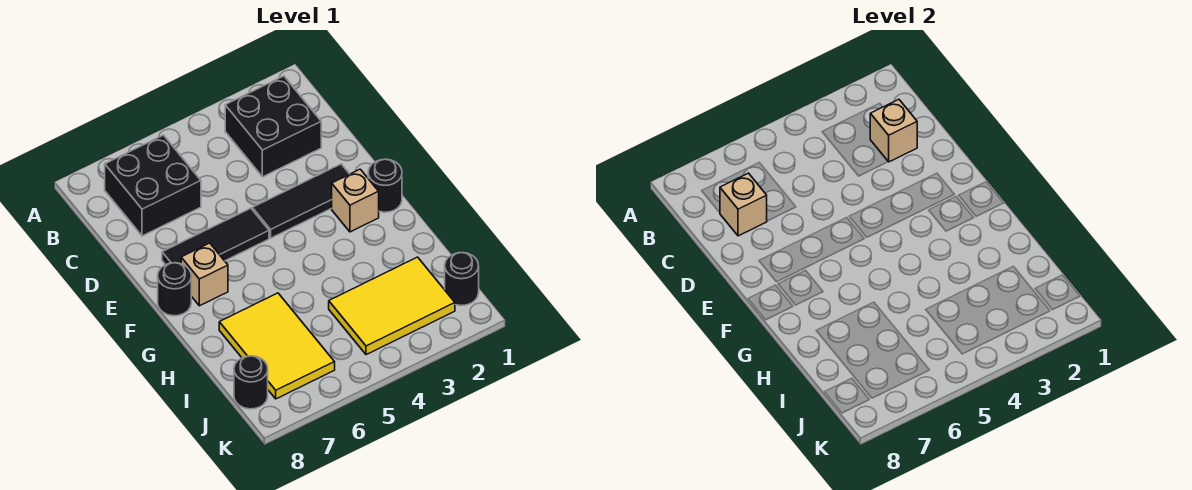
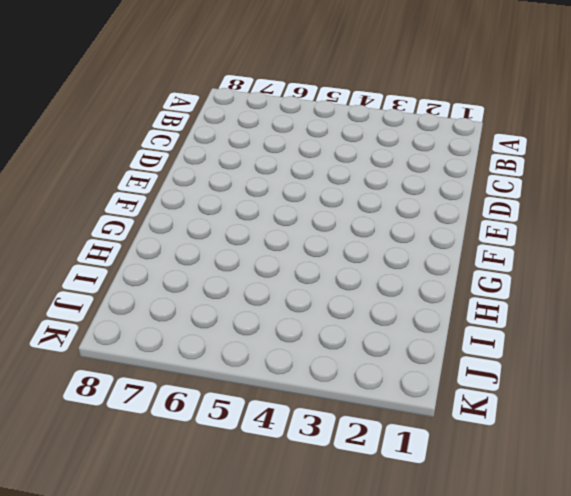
none -> black brick B2:C3 level 1
none -> black brick B6:C7 level 1
none -> black tile E2:E4 level 1

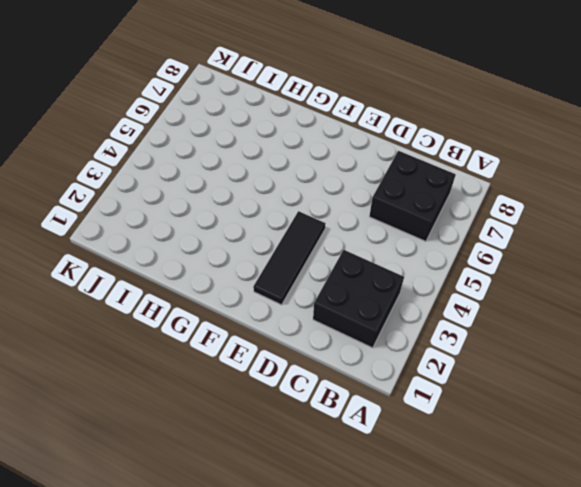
none -> black tile E5:E7 level 1
none -> black round brick F1 level 1
none -> tan brick F2 level 1

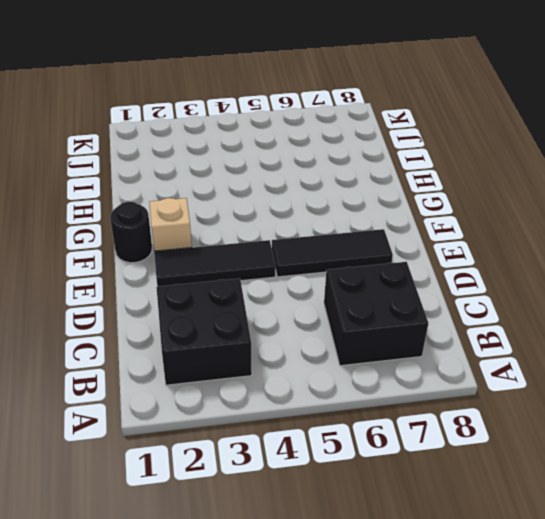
none -> tan brick F7 level 1
none -> black round brick F8 level 1
none -> yellow tile H6:J7 level 1

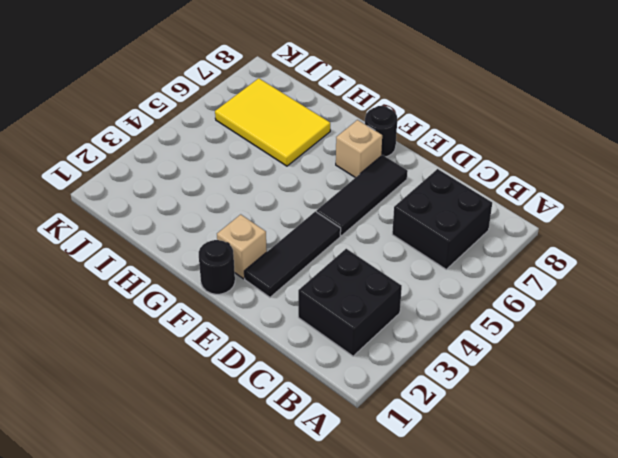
none -> yellow tile I2:J4 level 1
none -> black round brick J1 level 1
none -> black round brick J8 level 1

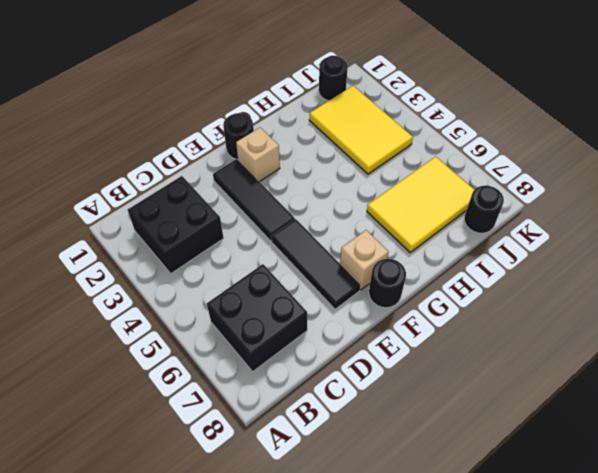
none -> tan brick C2 level 2
none -> tan brick C7 level 2

